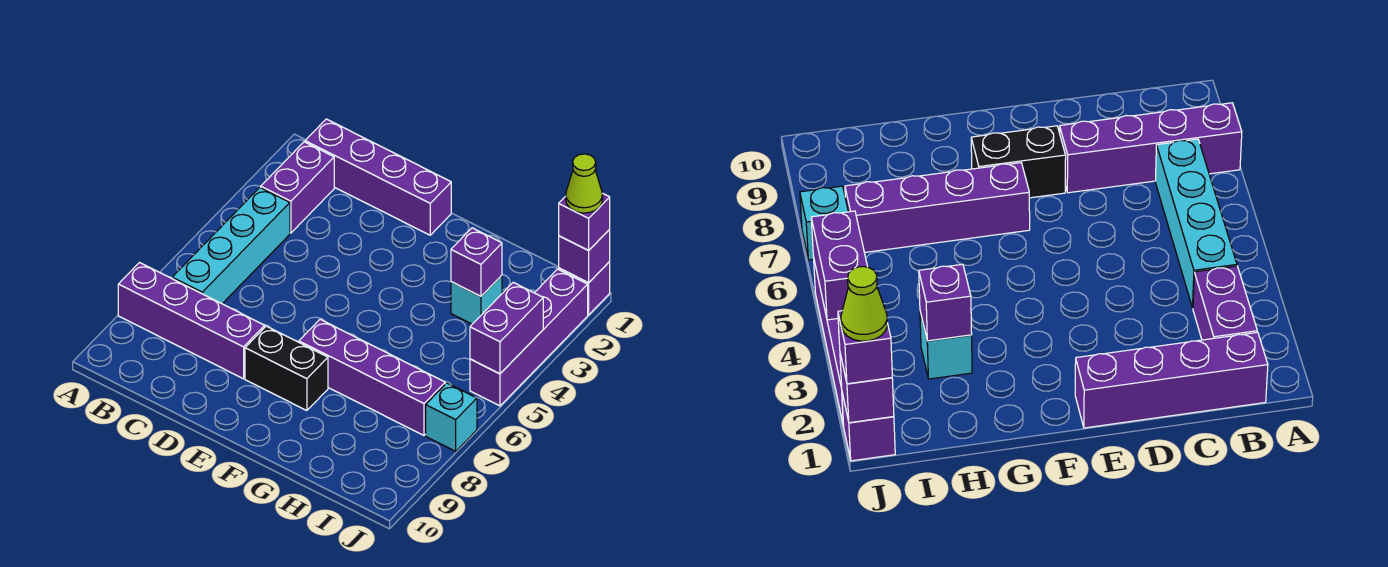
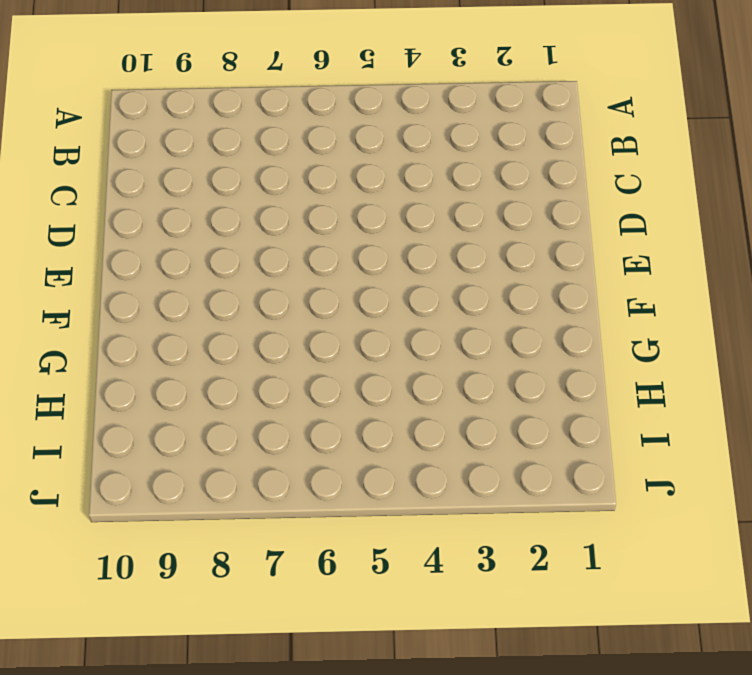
none -> purple brick A8:D8 level 1
none -> purple brick B1:E1 level 1
none -> purple brick B2:B3 level 1

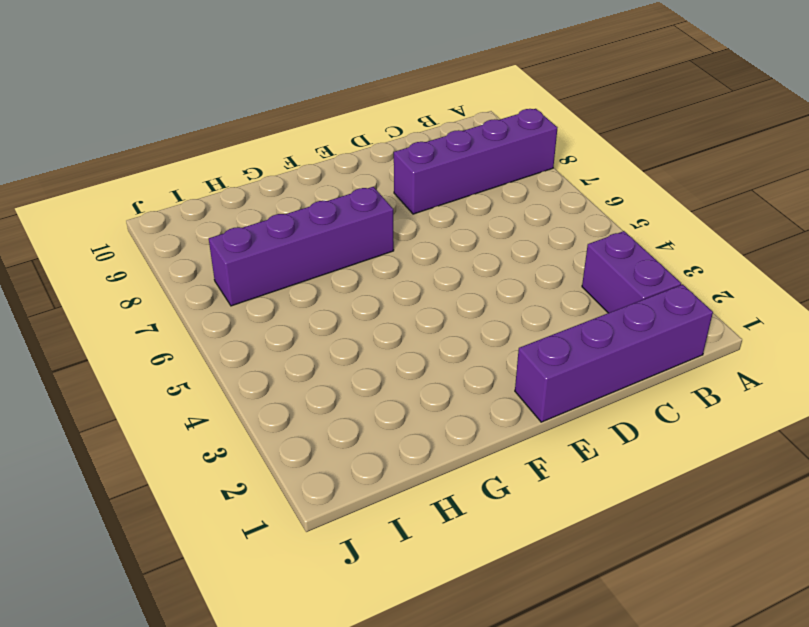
none -> cyan brick B4:B7 level 1
none -> black brick E8:F8 level 1
none -> cyan brick H3 level 1

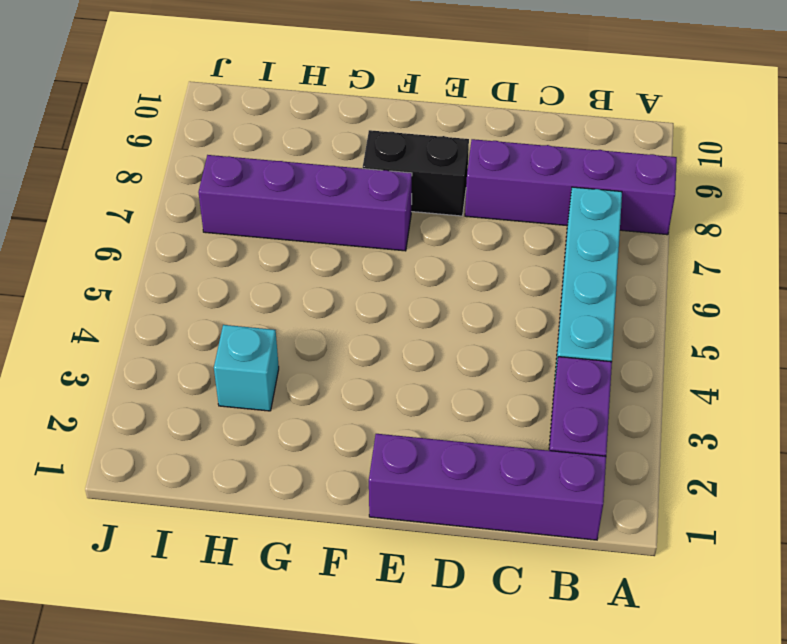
none -> purple brick J1 level 1
none -> purple brick J2:J5 level 1
none -> cyan brick J7 level 1

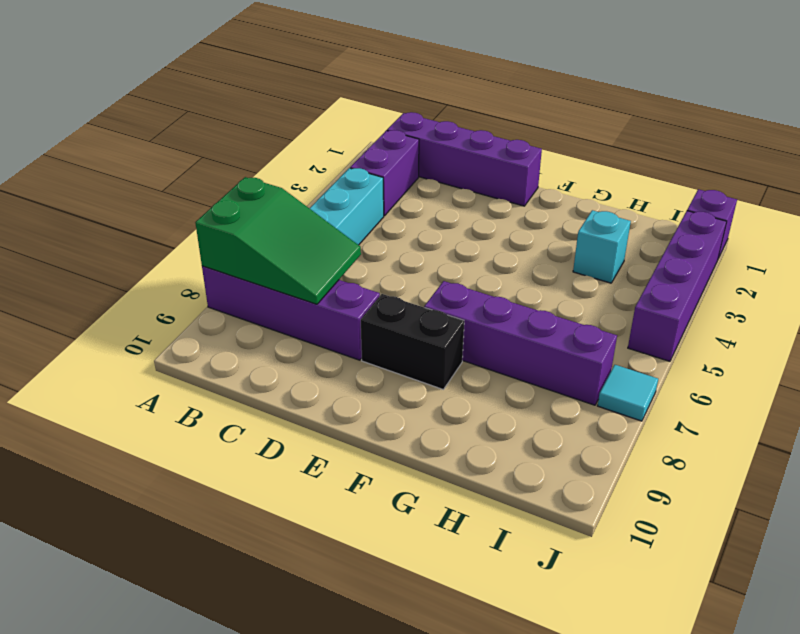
green slope A7:C8 level 2 top A -> none
cyan tile J7 level 1 -> cyan brick J7 level 1
none -> purple brick H3 level 2
none -> purple brick J1 level 2
none -> purple brick J4:J5 level 2

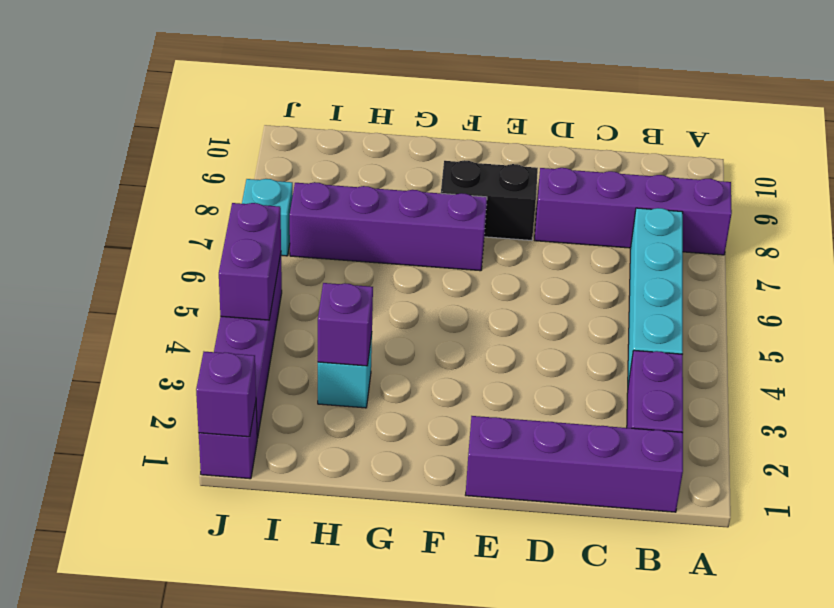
none -> purple brick J1 level 3
none -> lime cone J1 level 4

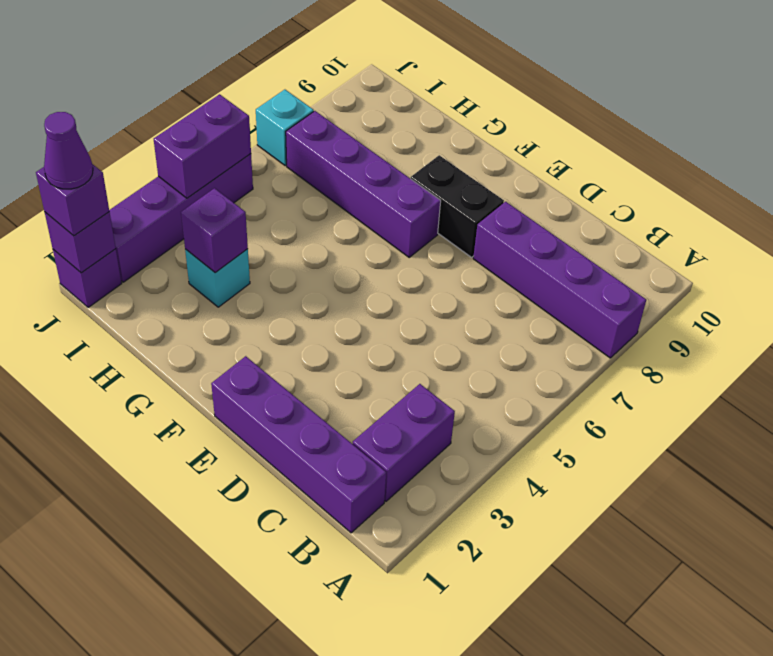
purple cone J1 level 4 -> lime cone J1 level 4
none -> cyan brick B4:B7 level 1

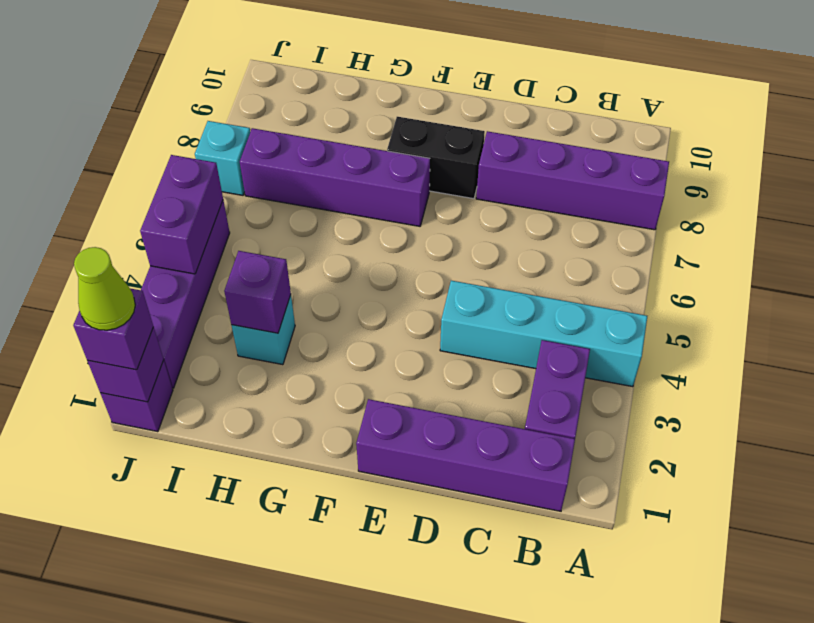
cyan brick A4:D4 level 1 -> cyan brick B4:B7 level 1

